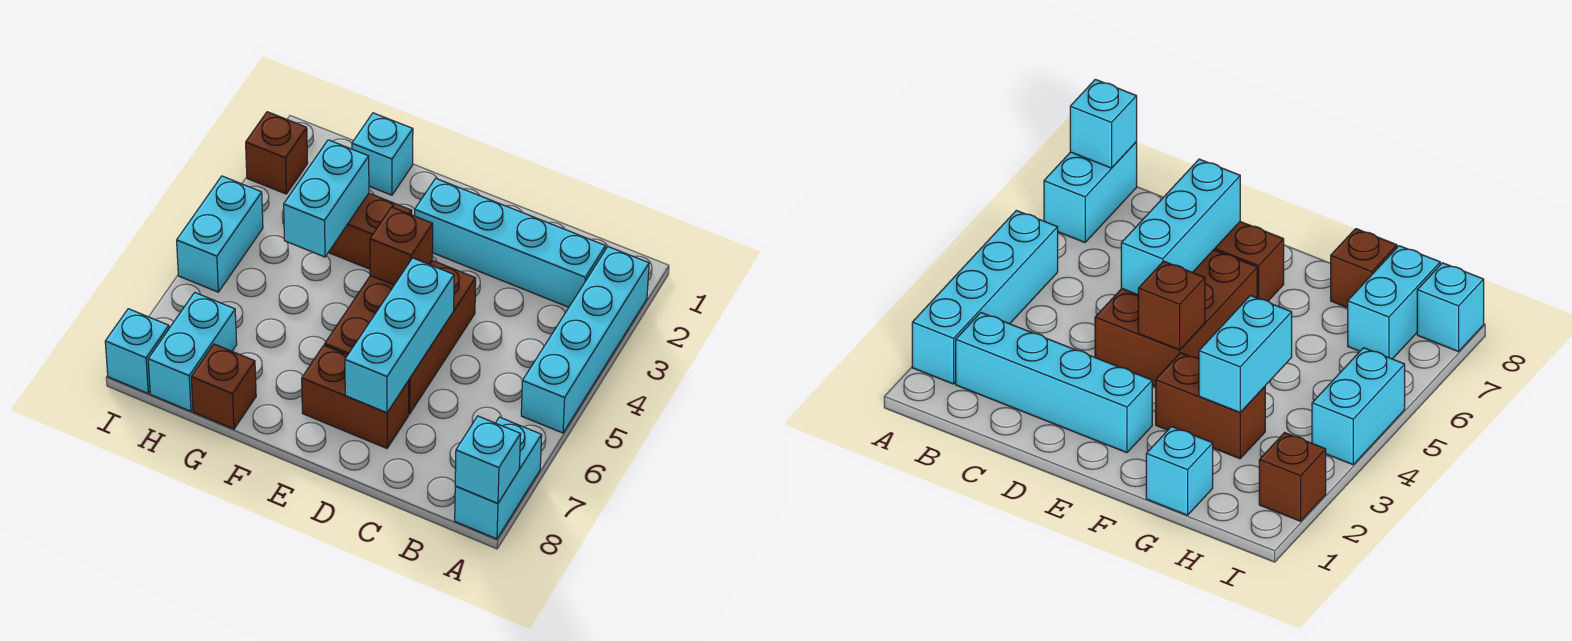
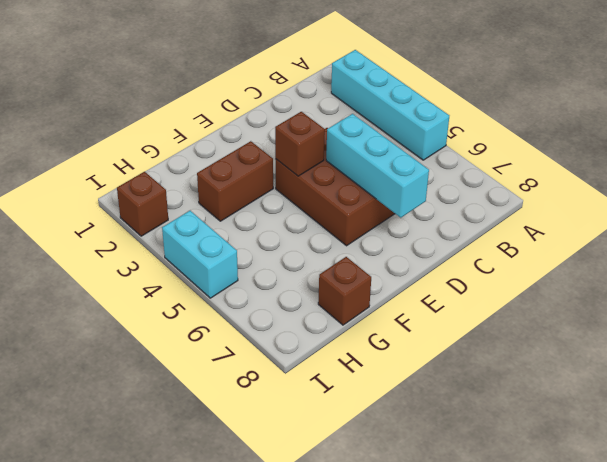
none -> cyan brick A7:A8 level 1
none -> cyan brick B2:E2 level 1
none -> brown brick D7:E7 level 1

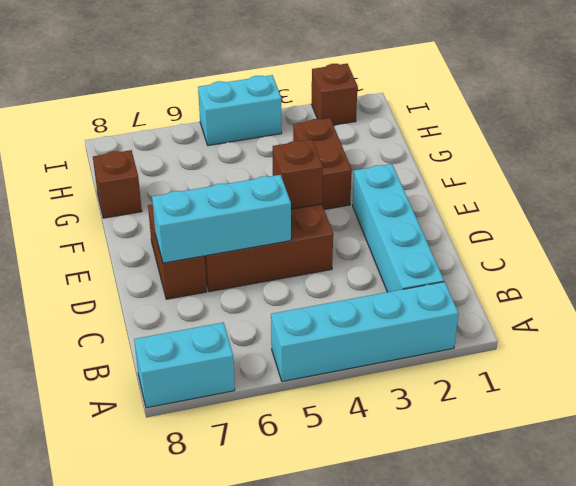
none -> cyan brick G1 level 1
none -> cyan brick H7:H8 level 1
none -> cyan brick I8 level 1

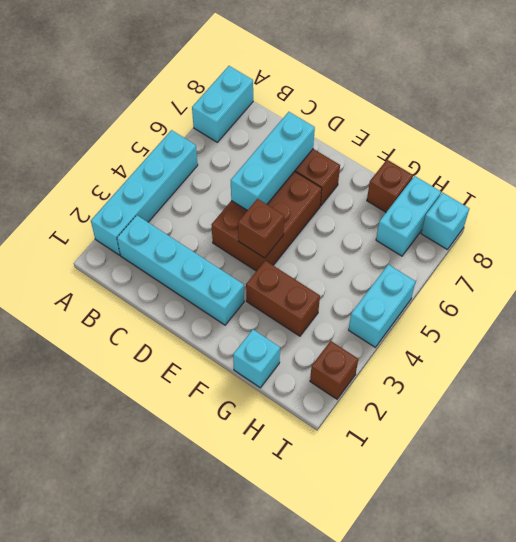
none -> cyan brick A8 level 2
none -> cyan brick G3:G4 level 2

